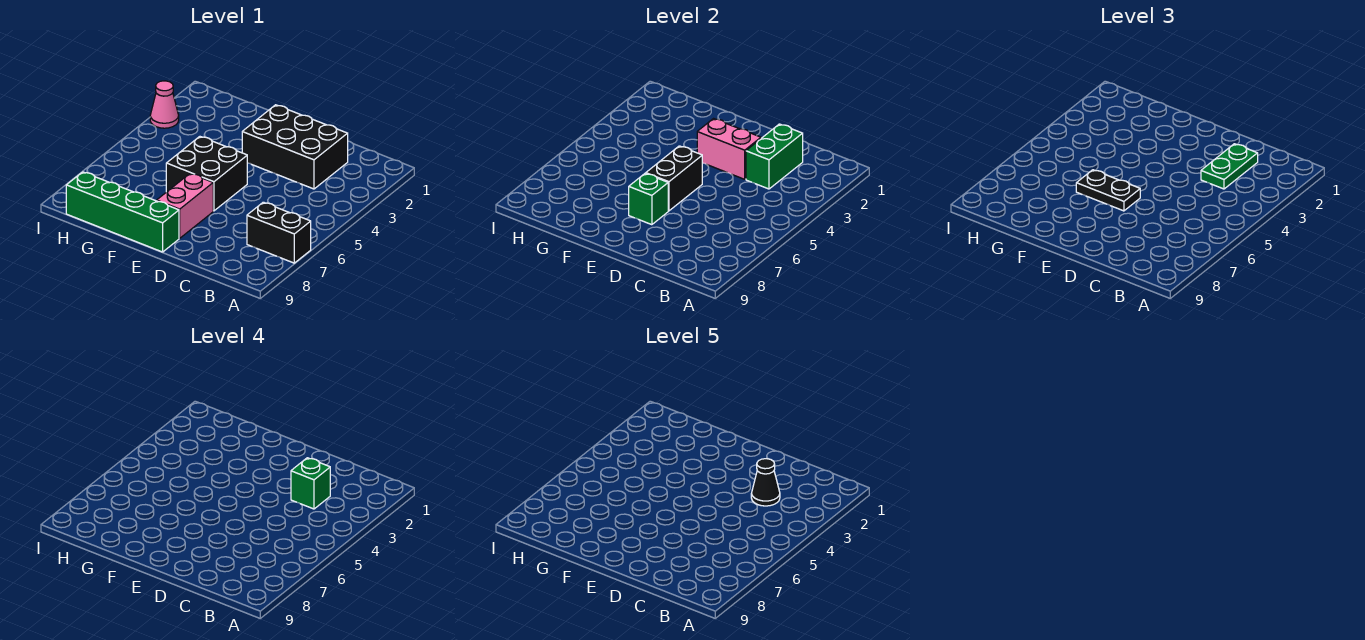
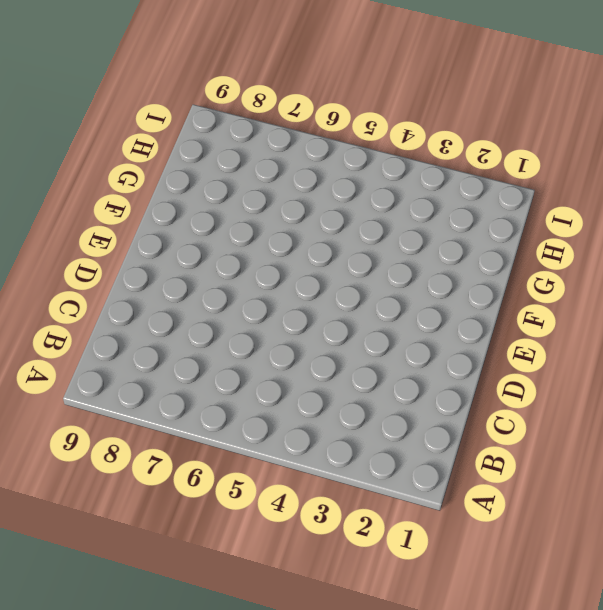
none -> black brick A7:B7 level 1
none -> black brick C2:E3 level 1
none -> black brick E5:F6 level 1

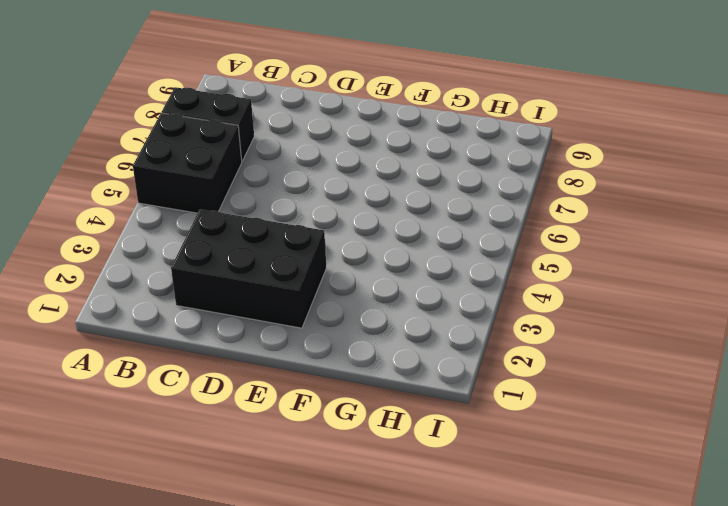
black brick A5:B6 level 1 -> black brick E5:F6 level 1
none -> pink brick E7:E8 level 1
none -> green brick E9:H9 level 1
none -> pink cone I3 level 1

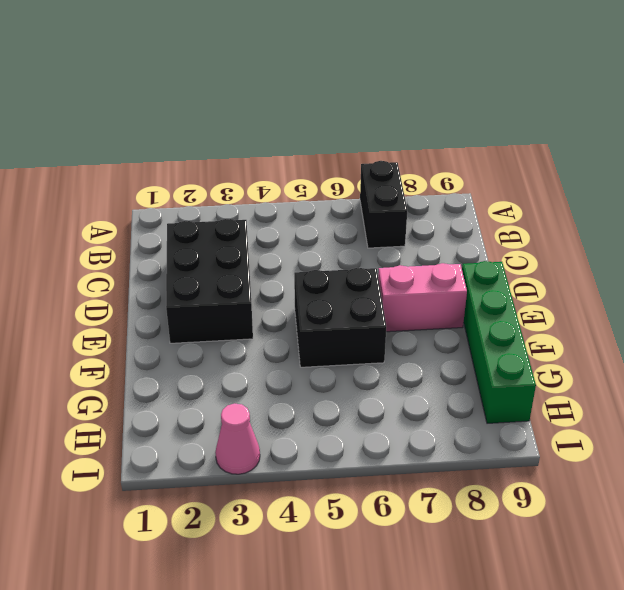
none -> green brick C2:C3 level 2
none -> pink brick D3:E3 level 2
none -> black brick E5:E6 level 2

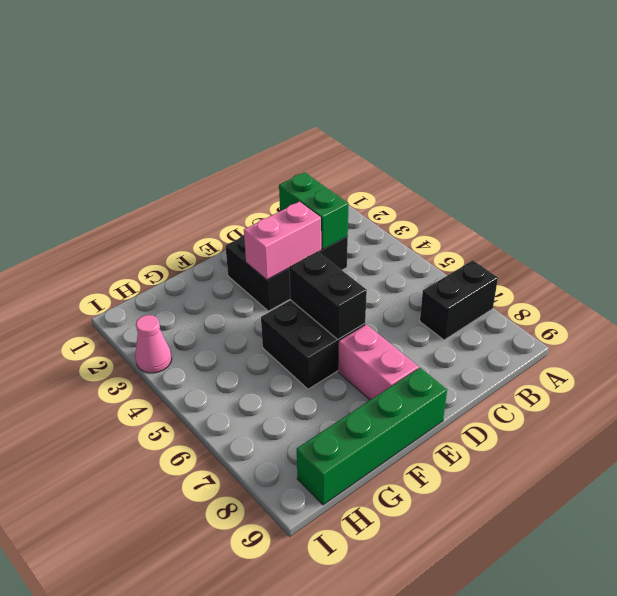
none -> green brick E7 level 2
none -> green plate C2:C3 level 3
none -> black plate E6:F6 level 3

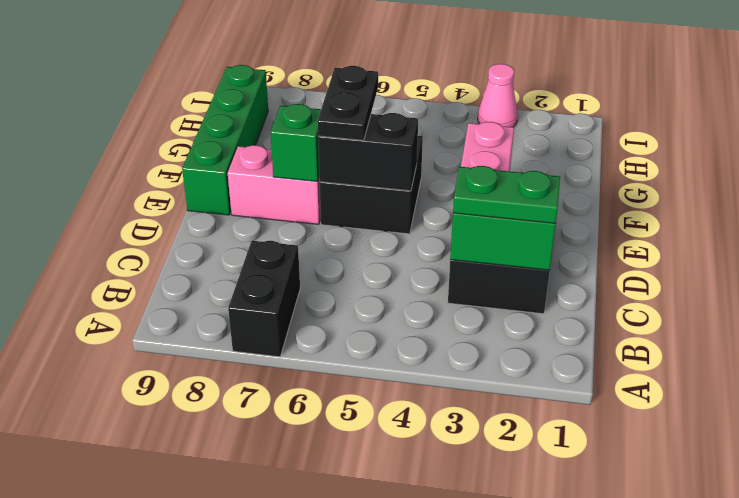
none -> green brick C3 level 4
none -> black cone C3 level 5

